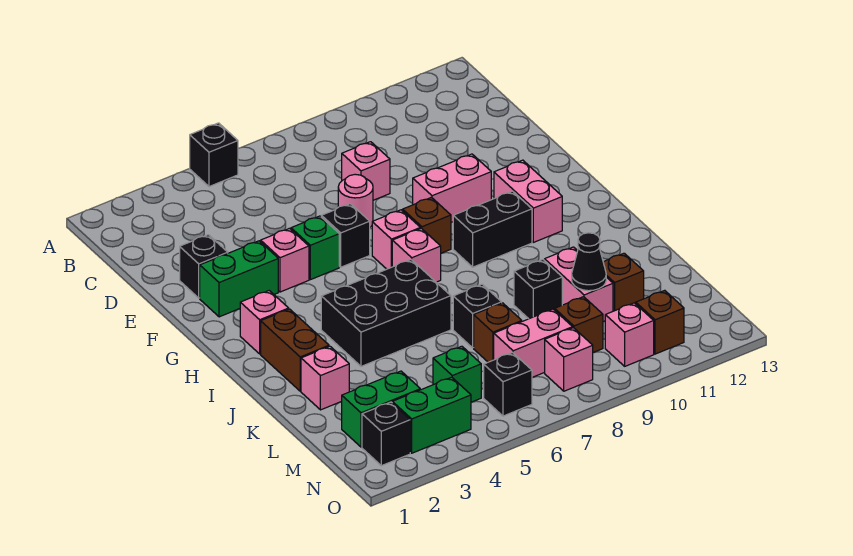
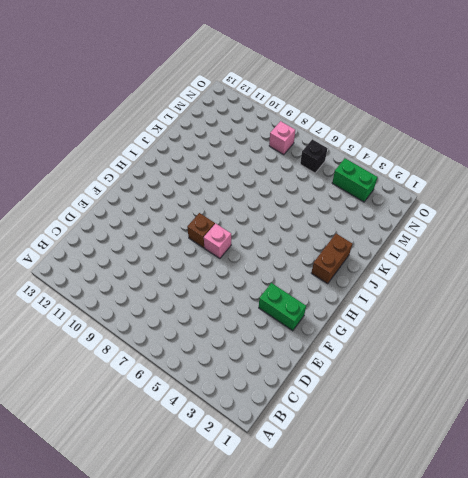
none -> black brick A5 level 1
none -> pink brick D8 level 1
none -> black brick E2 level 1
none -> pink round brick E7 level 1

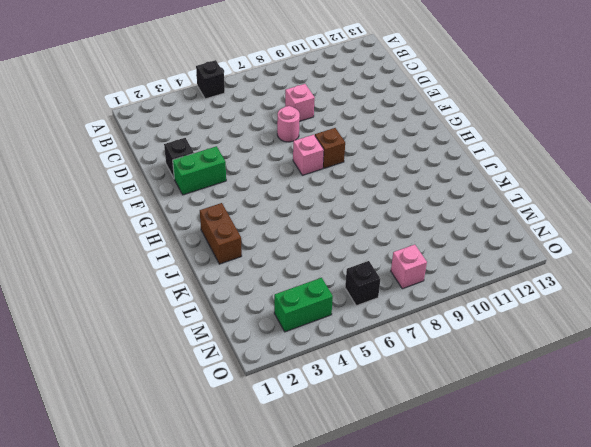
none -> pink brick F4 level 1
none -> green brick F5 level 1
none -> black brick F6 level 1
none -> pink brick F9:F10 level 1

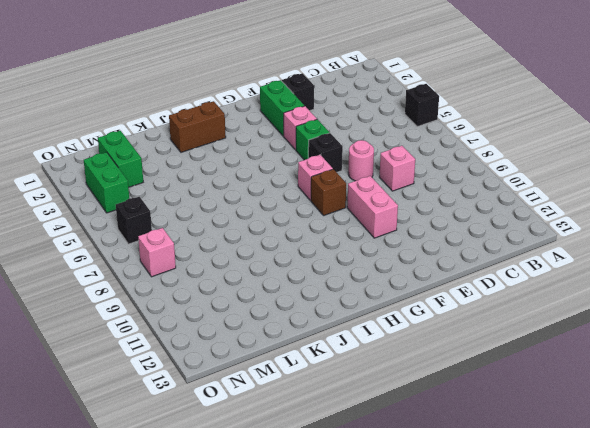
none -> pink brick G11:H11 level 1
none -> pink brick H2 level 1
none -> pink brick H7 level 1
none -> black brick H9:H10 level 1

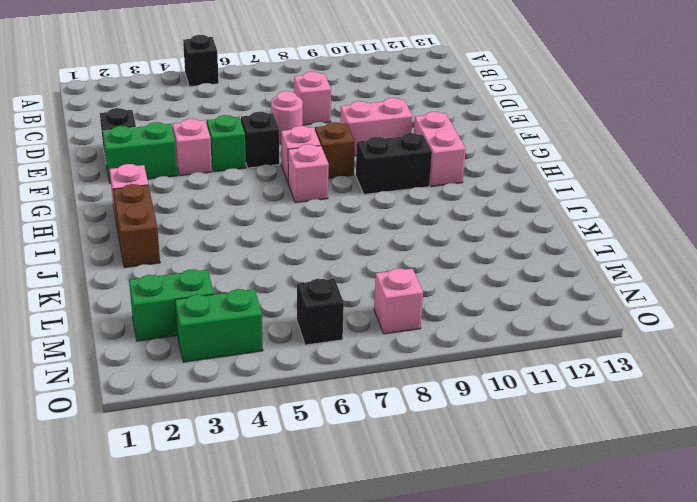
none -> black brick I4:J6 level 1
none -> pink brick K2 level 1
none -> black brick K7 level 1
none -> black brick K9 level 1

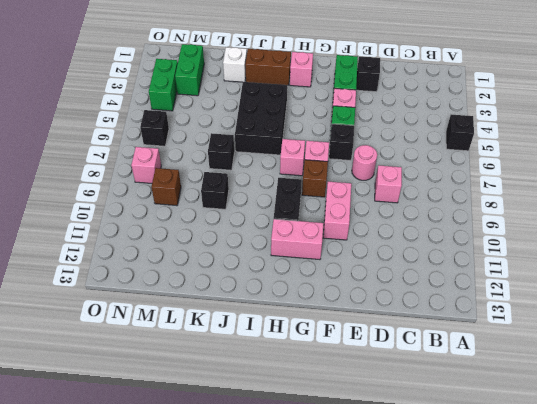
white brick K2 level 1 -> pink brick K2 level 1
none -> pink brick K10:L10 level 1
none -> brown brick L7 level 1
none -> brown brick L11 level 1
none -> green brick M5 level 1

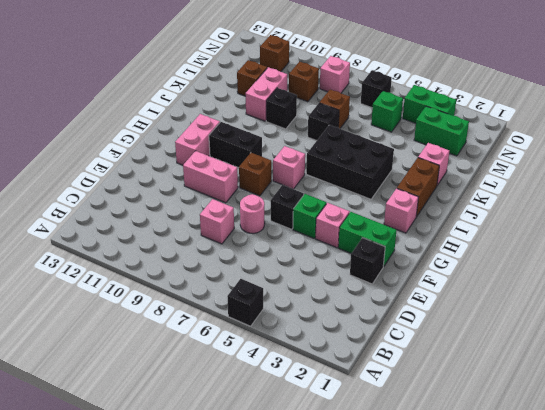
none -> pink brick G7 level 1
none -> pink brick M7:M8 level 1
none -> black brick N2 level 1
none -> pink brick N10 level 1

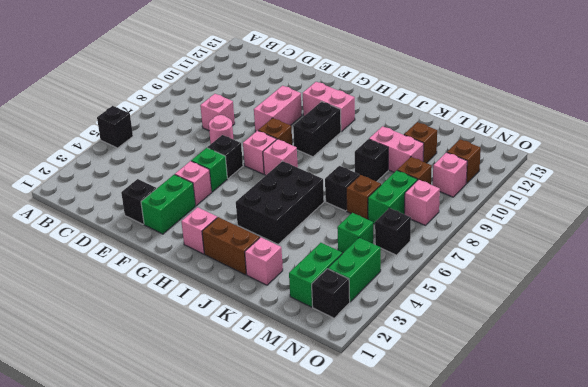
green brick M7:M8 level 1 -> pink brick M7:M8 level 1
none -> black cone L10 level 2

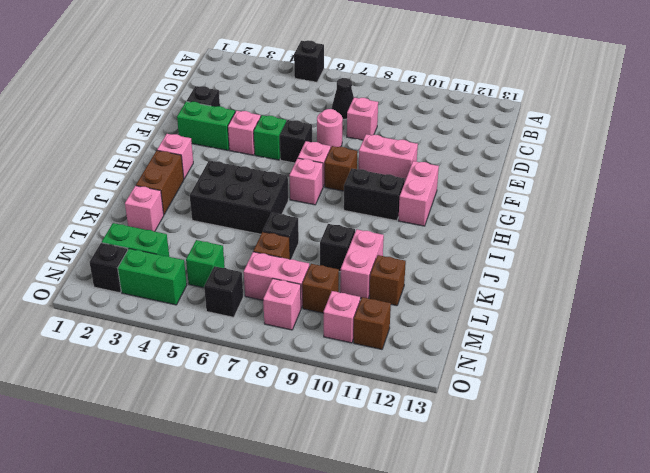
black cone C7 level 1 -> black cone L10 level 2

